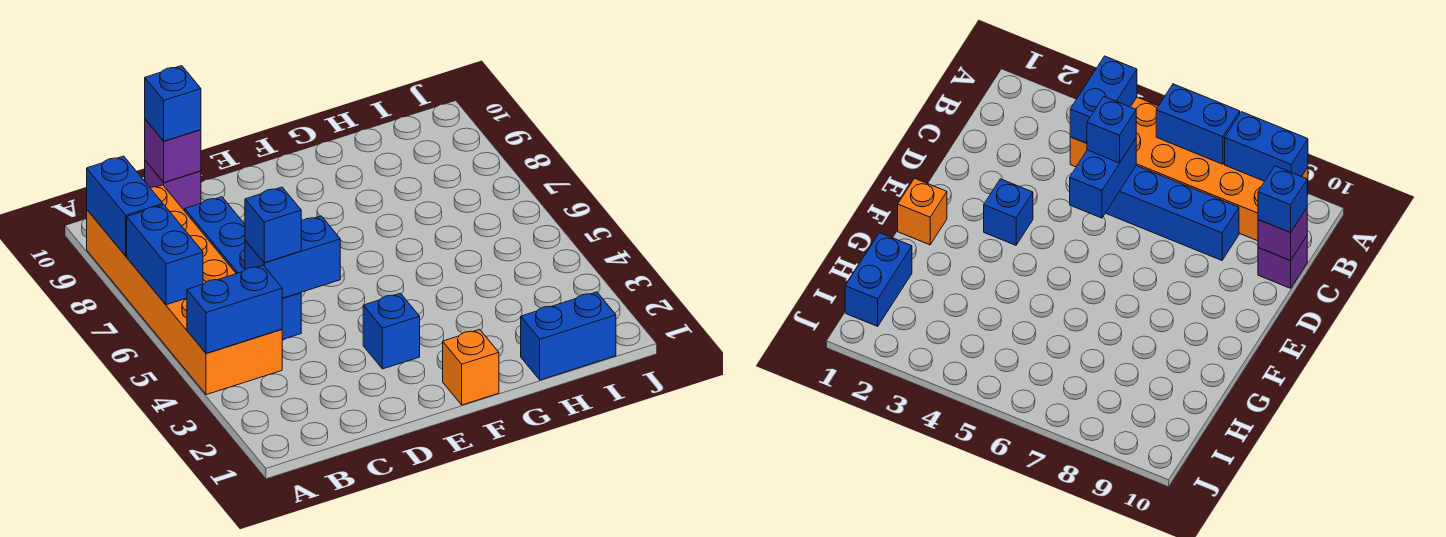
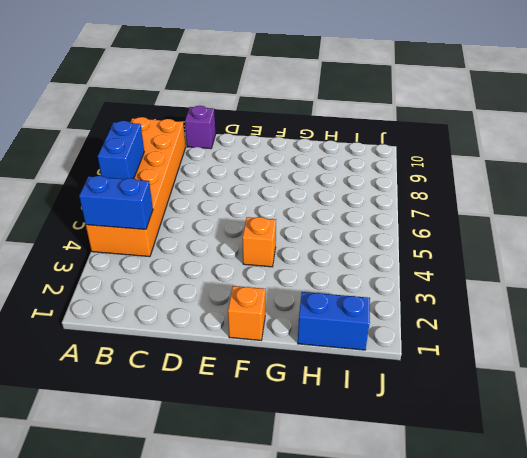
orange brick F4 level 1 -> none
none -> blue brick C5:C8 level 1
none -> blue brick E3 level 1
none -> blue brick A8:A9 level 2

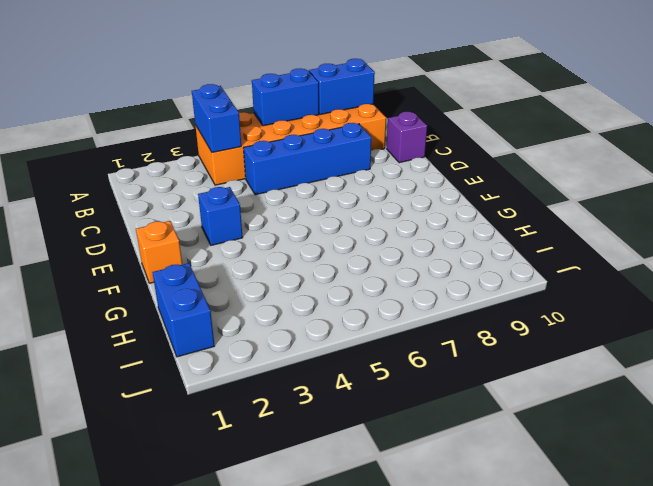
none -> blue brick C5:D5 level 2
none -> purple brick C10 level 2
none -> blue brick C5 level 3

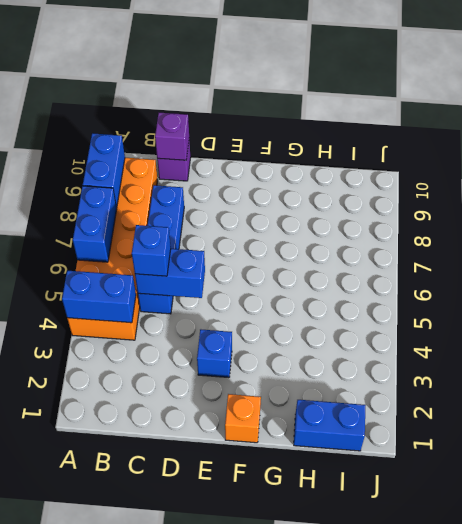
none -> blue brick C10 level 3

